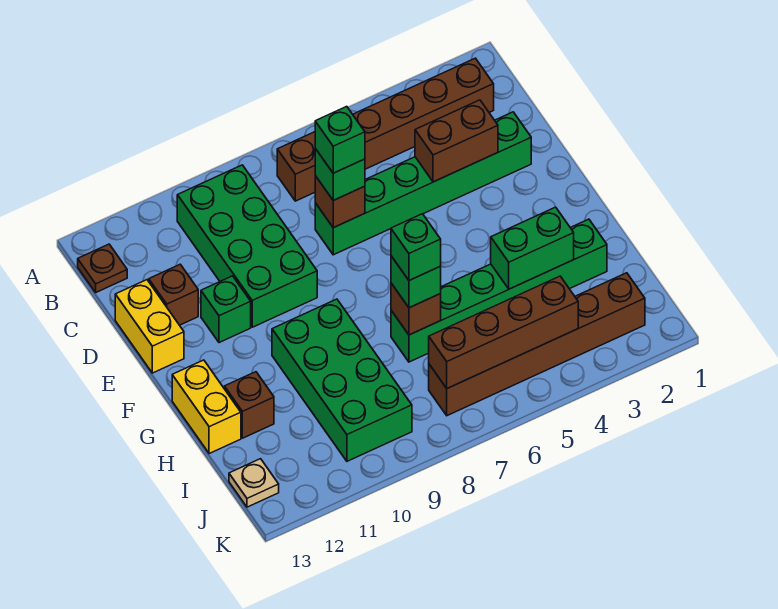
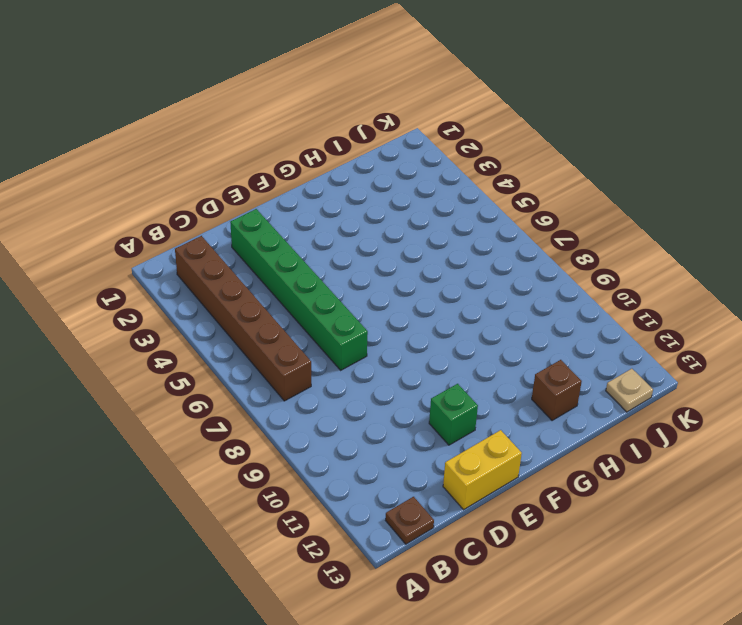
none -> green brick B9:E10 level 1
none -> brown brick D12 level 1
none -> green brick G9:J10 level 1

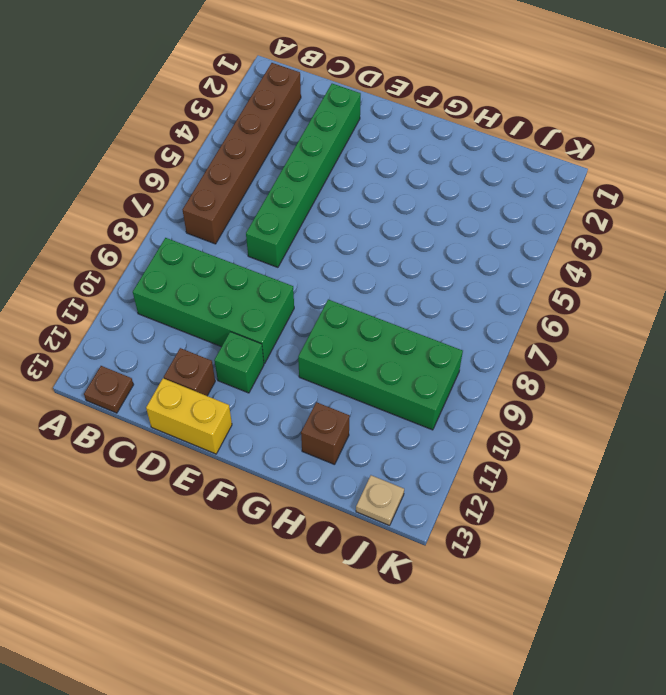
none -> yellow brick G13:H13 level 1
none -> green brick H2:H7 level 1
none -> brown brick J2:J7 level 1

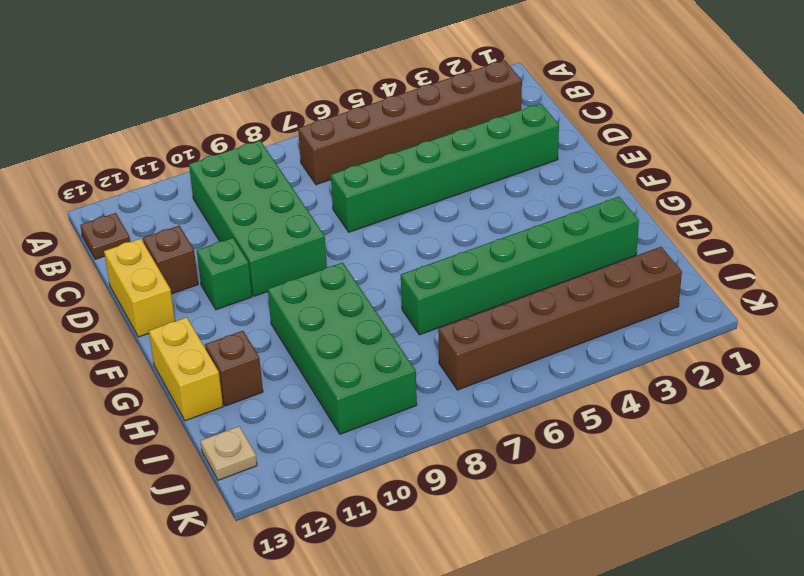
none -> brown brick D3:D4 level 2
none -> brown brick D7 level 2
none -> green brick H3:H4 level 2

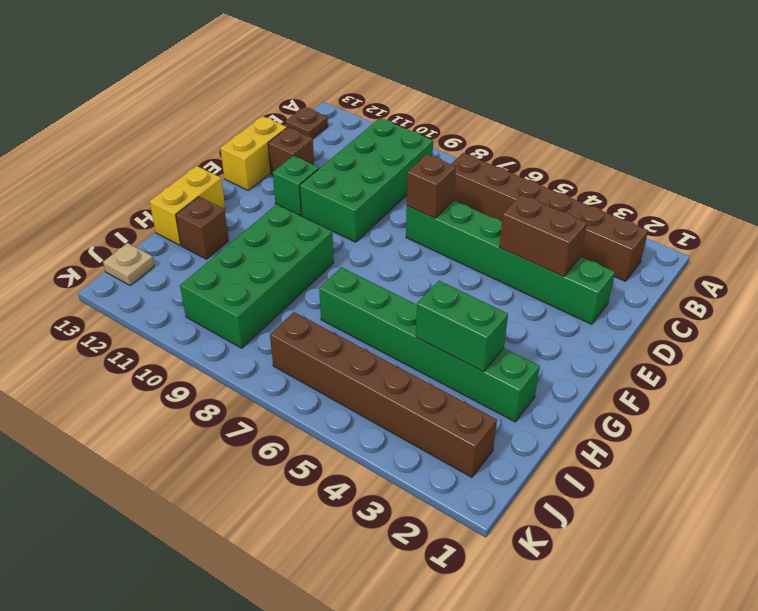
none -> brown brick H7 level 2
none -> brown brick J4:J7 level 2
none -> green brick D7 level 3

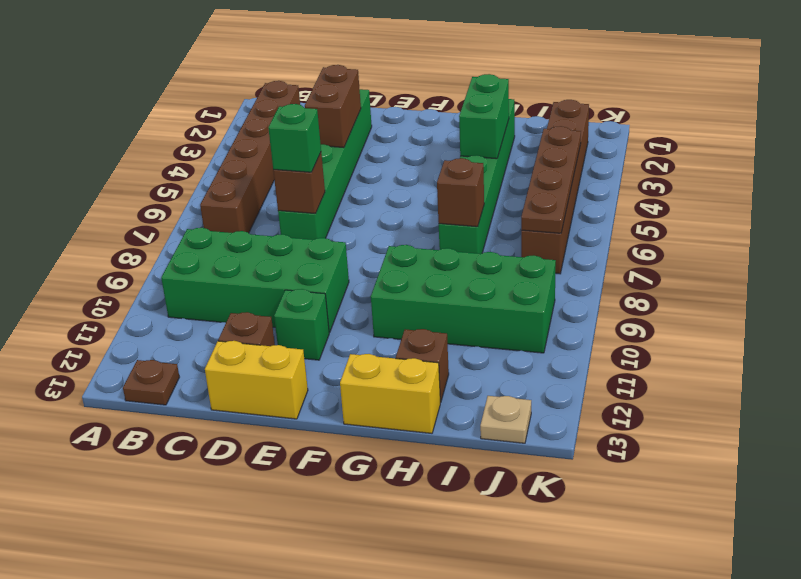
brown plate J4:J7 level 2 -> brown brick J4:J7 level 2
none -> green brick H7 level 3
none -> green brick D7 level 4
none -> green brick H7 level 4

